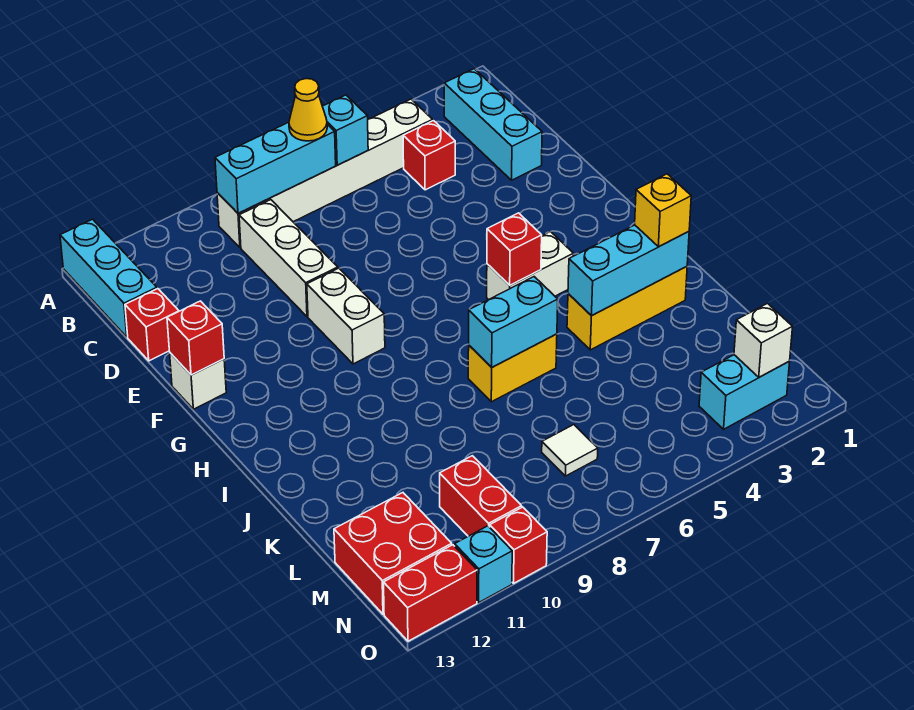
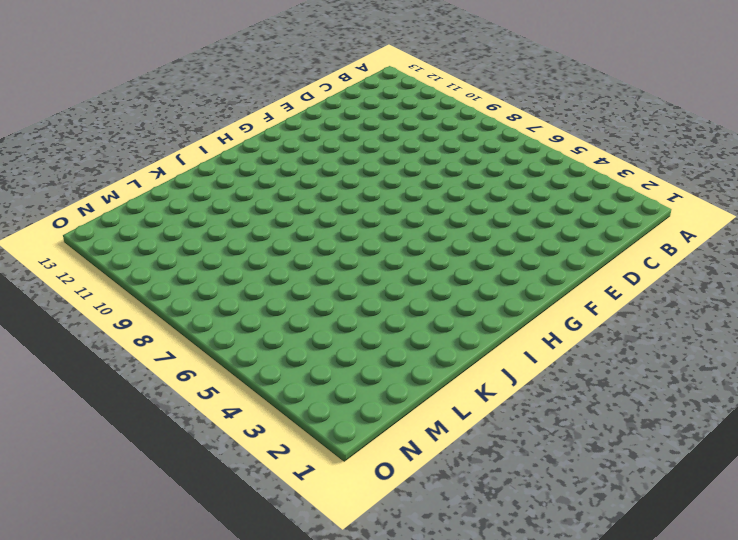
none -> cyan brick A13:C13 level 1
none -> cyan brick B2:D2 level 1
none -> white brick B4:B9 level 1

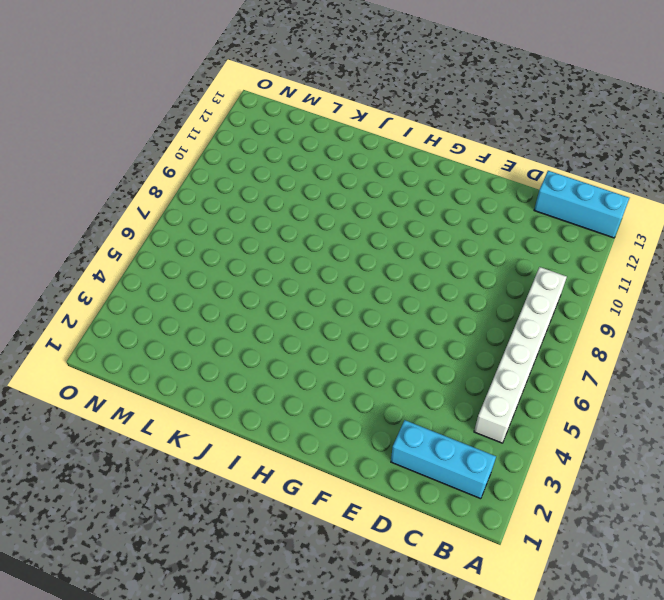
none -> red brick C4 level 1
none -> white brick C9:E9 level 1
none -> red brick D13 level 1

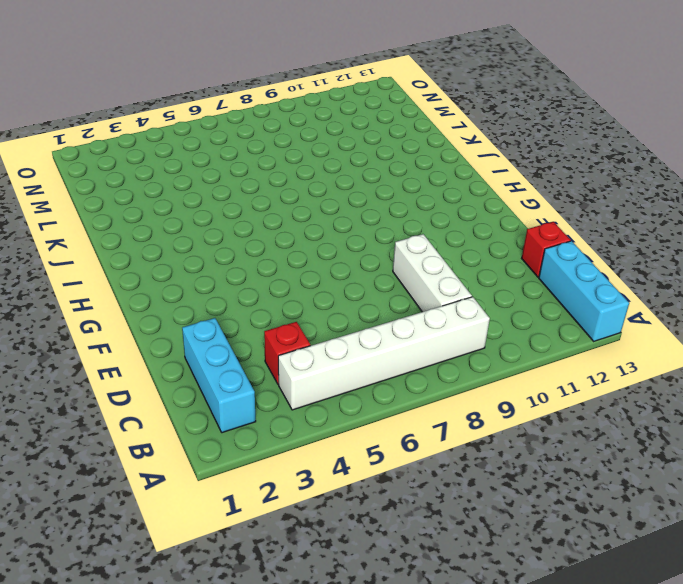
none -> white brick F9:G9 level 1
none -> white brick F13 level 1
none -> white brick H4:H5 level 1

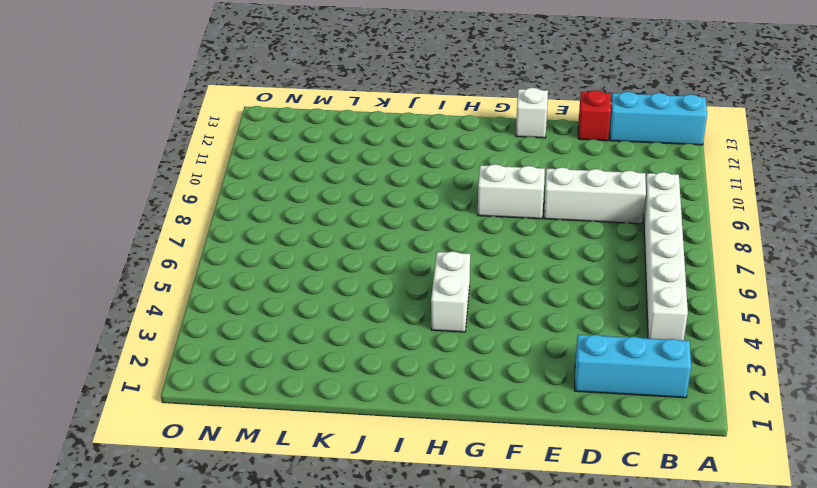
none -> red brick C4 level 1
none -> yellow brick J2:J4 level 1
none -> yellow brick J6:J7 level 1

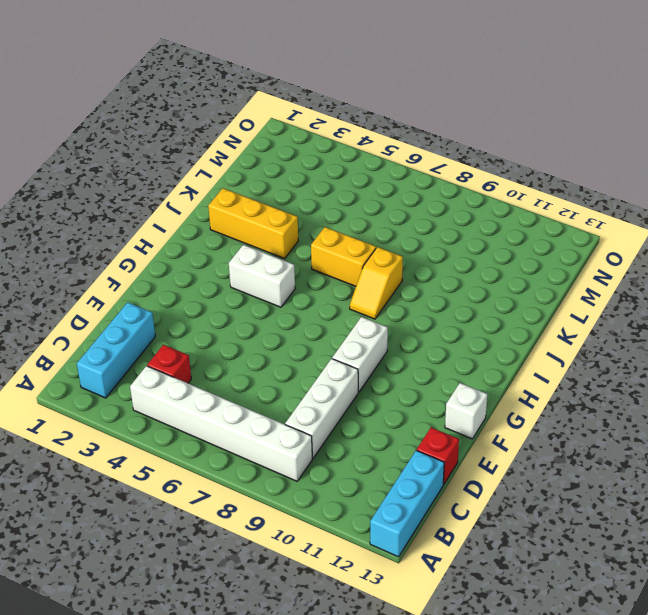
yellow slope I8:J8 level 1 top J -> none
none -> white tile M7 level 1
none -> red brick M10:N10 level 1
none -> red brick M12:N13 level 1

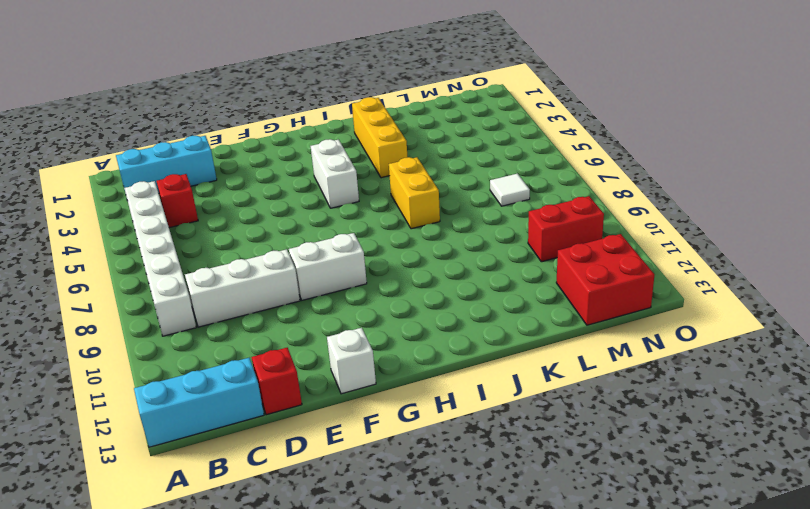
none -> cyan brick N2:N3 level 1
none -> red brick O10 level 1
none -> cyan brick O11 level 1

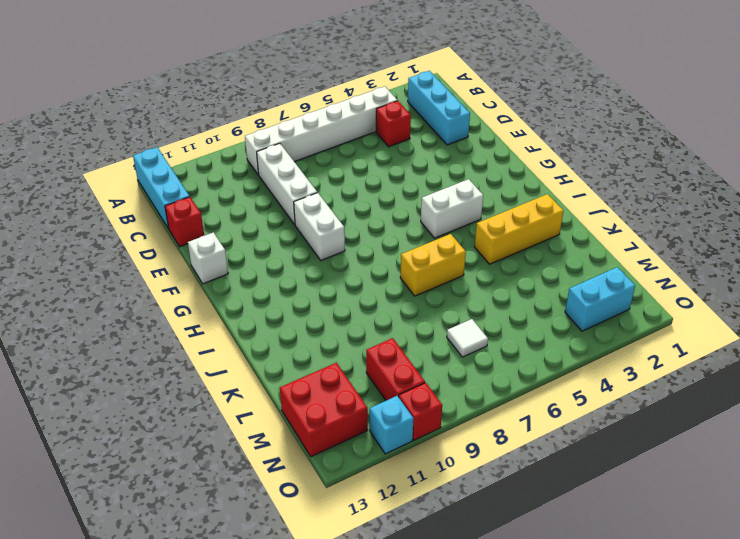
none -> red brick O12:O13 level 1
none -> cyan brick B6 level 2
none -> cyan brick B7:B9 level 2

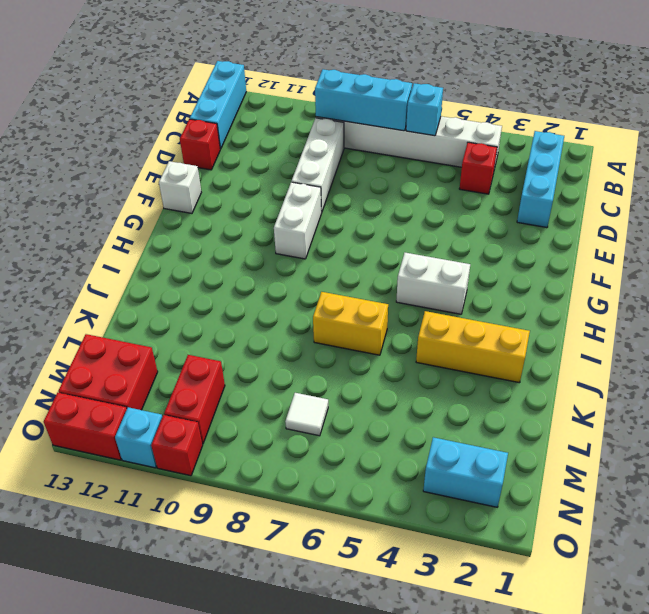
none -> red brick F13 level 2
none -> red brick H5 level 2
none -> cyan brick J2:J4 level 2

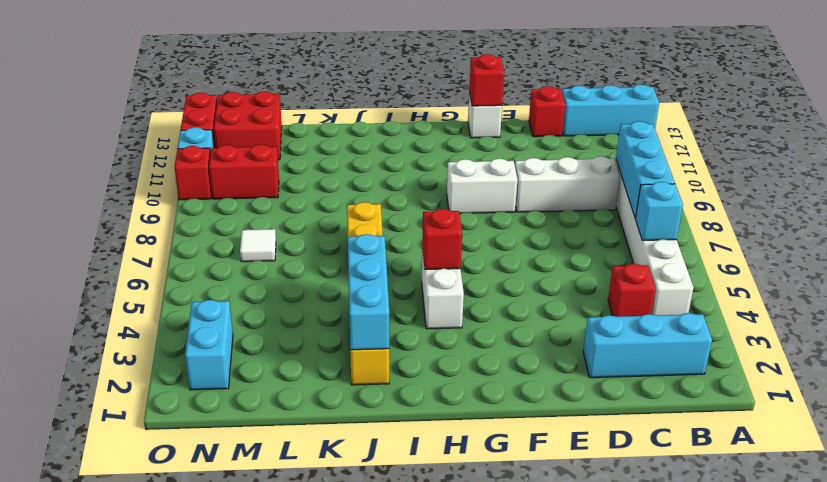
none -> cyan brick J6:J7 level 2
none -> white brick N2 level 2
none -> yellow cone B7 level 3

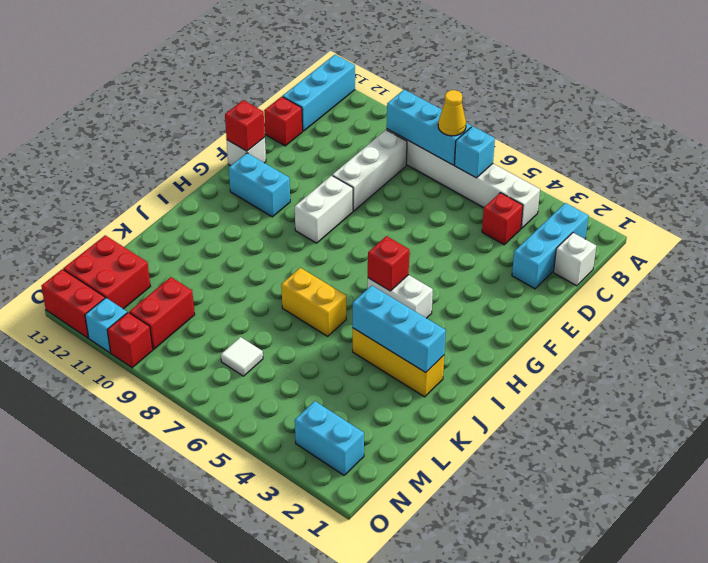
white brick C1 level 1 -> white brick N2 level 2
cyan brick G11:G12 level 1 -> cyan brick J6:J7 level 2
none -> yellow brick J2 level 3

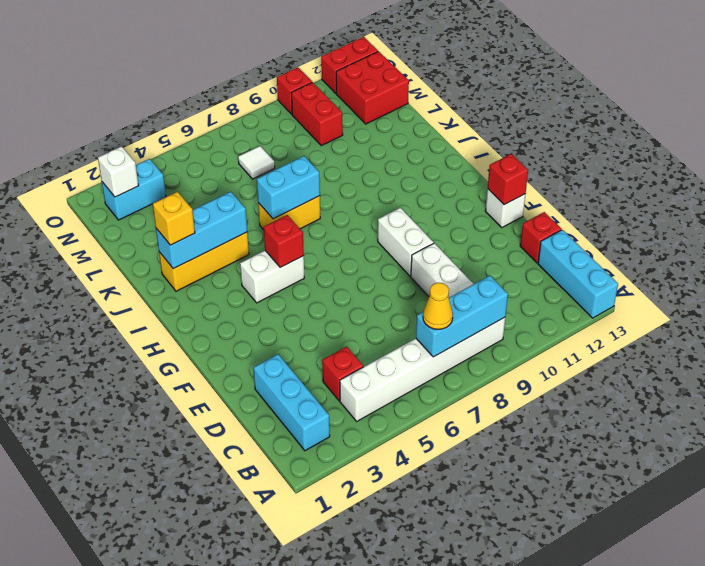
none -> cyan brick O11 level 1
none -> cyan brick B6 level 2

